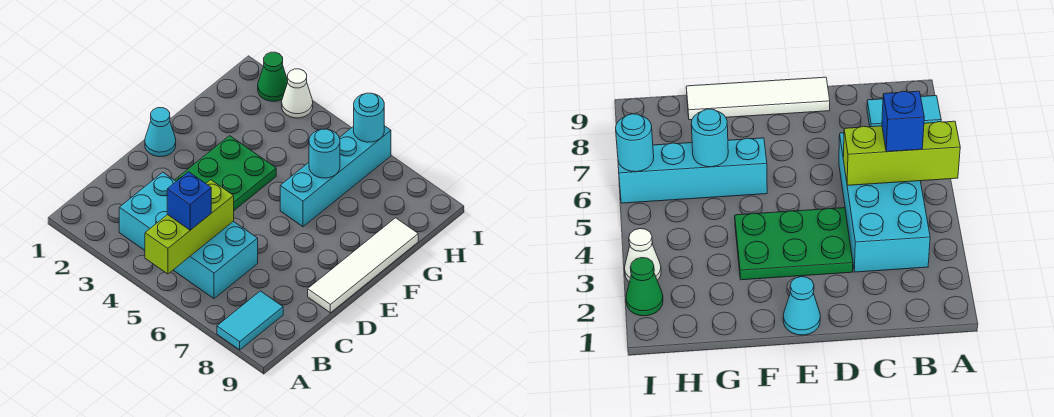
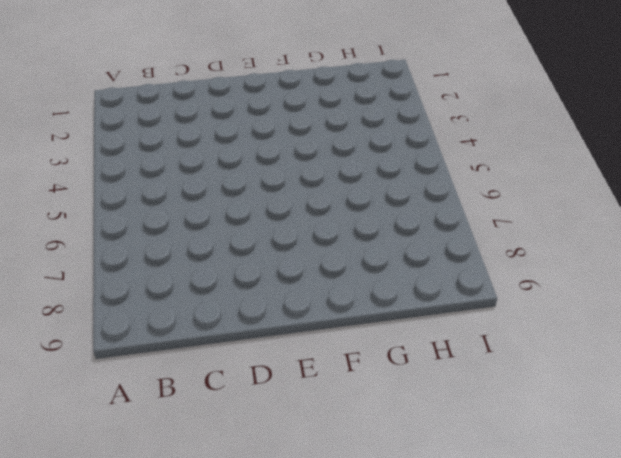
none -> cyan tile A8:B8 level 1
none -> cyan brick B3:C6 level 1
none -> green plate D3:F4 level 1

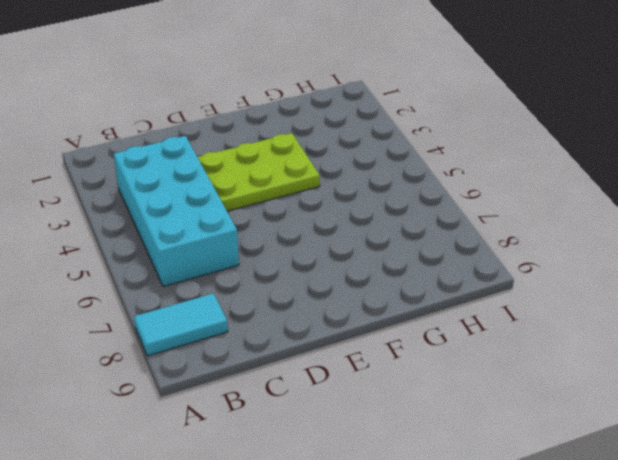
lime plate D3:F4 level 1 -> green plate D3:F4 level 1
none -> white tile D9:G9 level 1
none -> cyan cone E1 level 1
none -> cyan brick F6:I6 level 1

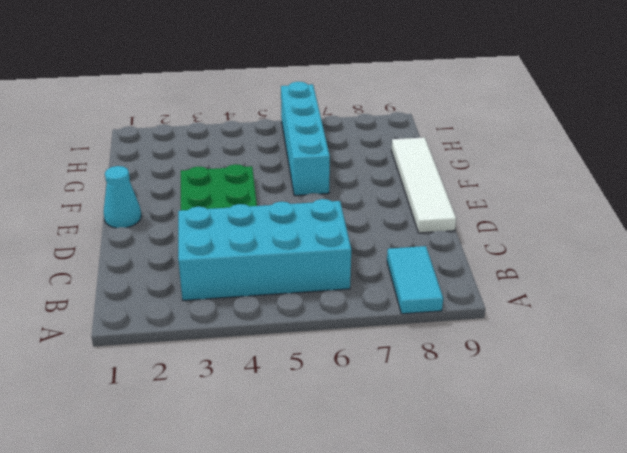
none -> green cone I2 level 1
none -> white cone I3 level 1
none -> lime brick A5:C5 level 2

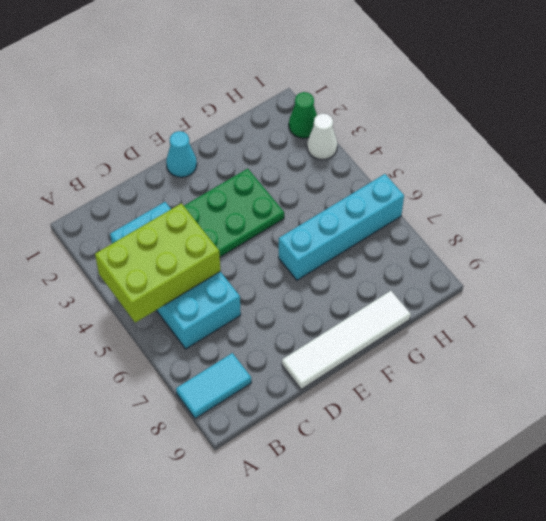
lime brick A4:C5 level 2 -> lime brick A5:C5 level 2
none -> cyan round brick G6 level 2
none -> cyan round brick I6 level 2
none -> blue brick B5 level 3

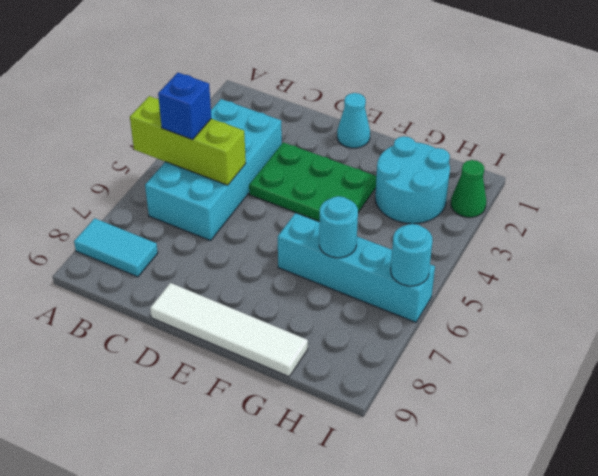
cyan round brick G2:H3 level 1 -> none
none -> white cone I3 level 1

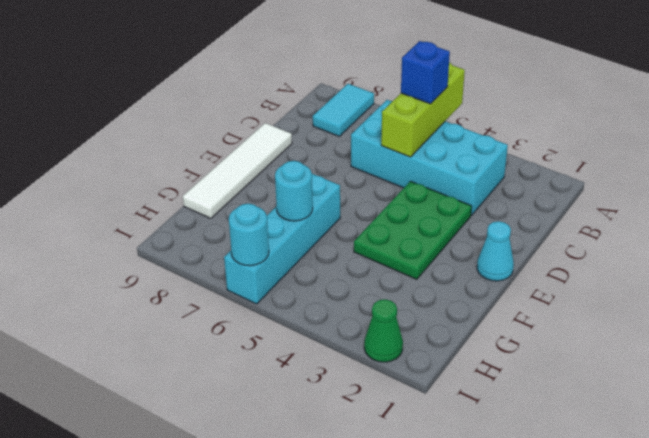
none -> white cone I3 level 1

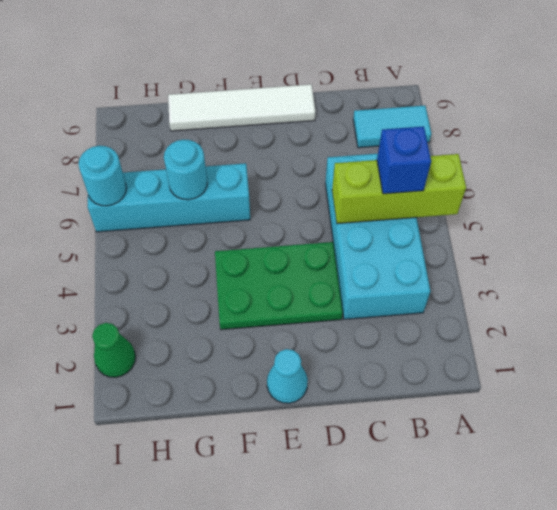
none -> white cone I3 level 1

